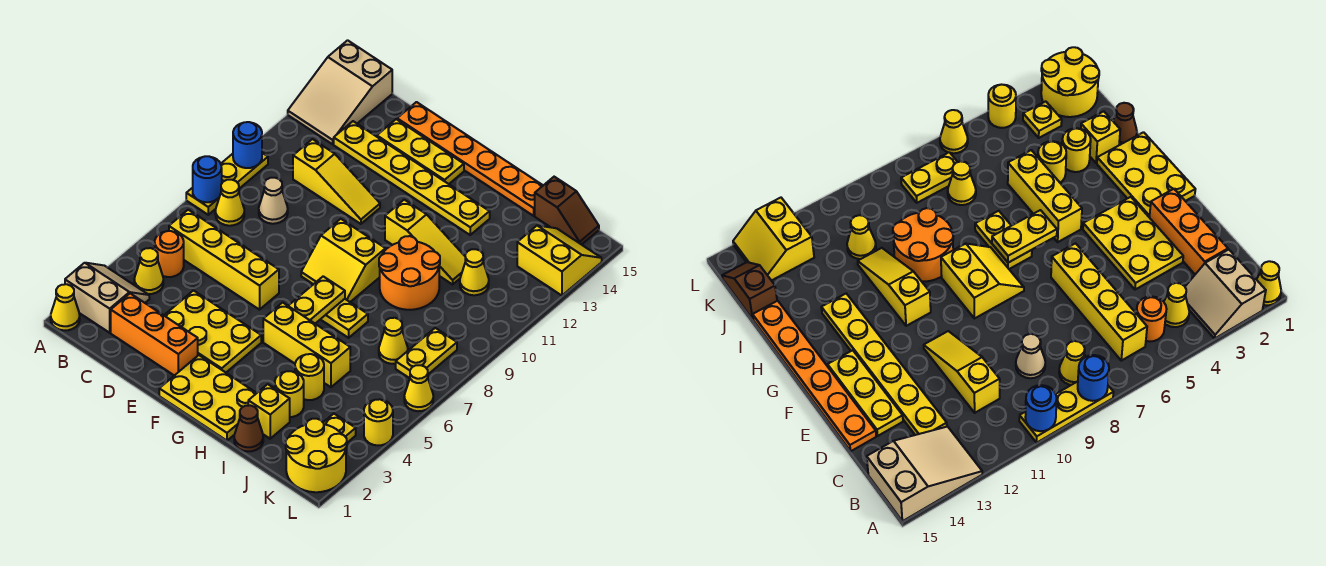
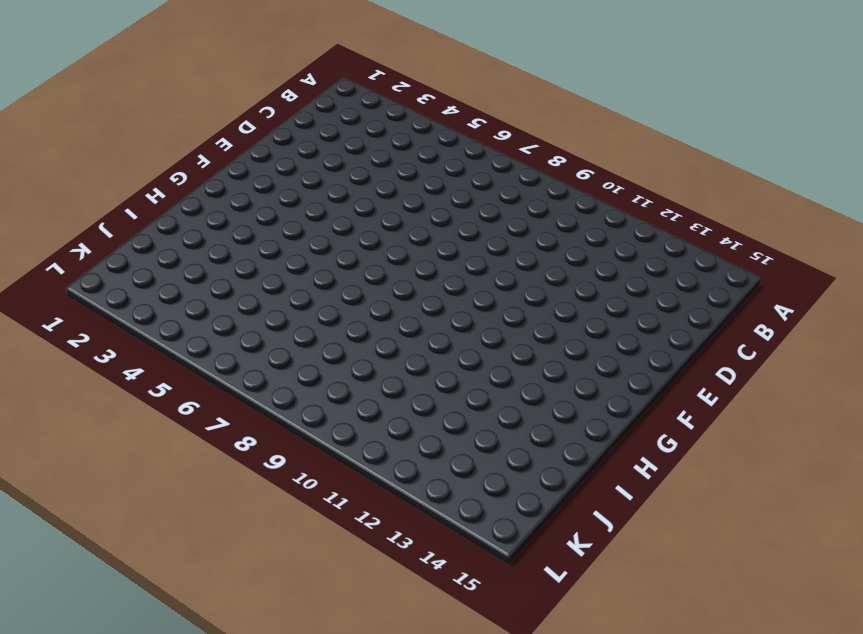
none -> yellow cone A1 level 1
none -> tan slope A2:B3 level 1 top 2
none -> yellow plate A8:A10 level 1
none -> tan slope A13:B15 level 1 top 15

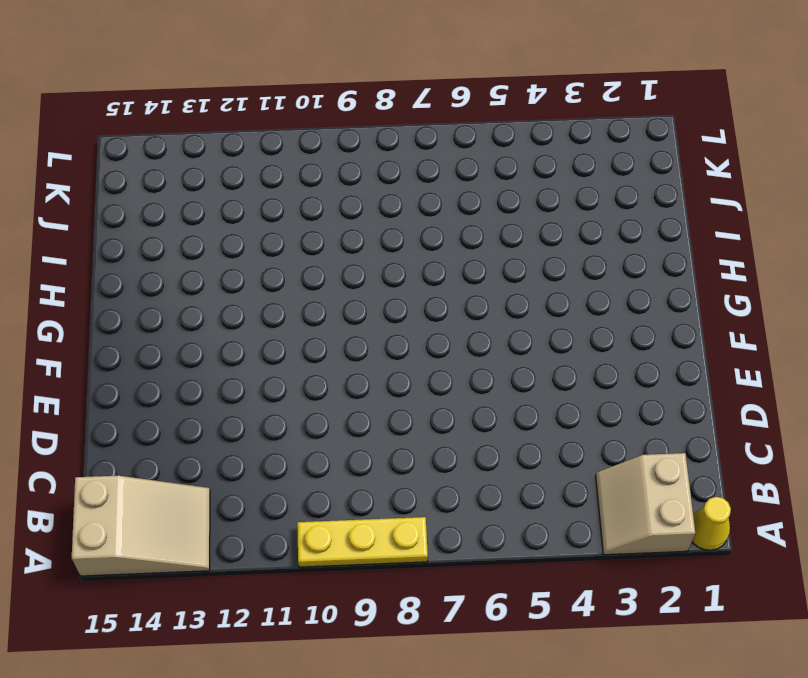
none -> yellow cone B4 level 1
none -> orange round brick B5 level 1
none -> yellow brick B6:E6 level 1
none -> yellow cone B8 level 1

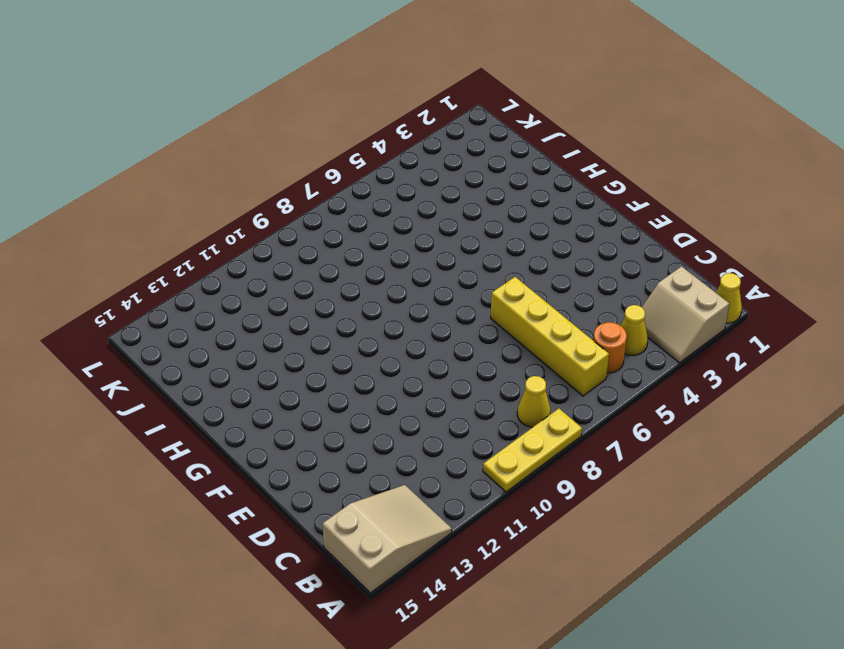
none -> orange brick C2:E2 level 1
none -> tan cone C9 level 1
none -> yellow slope C11:E11 level 1 top C
none -> yellow plate C13:H13 level 1

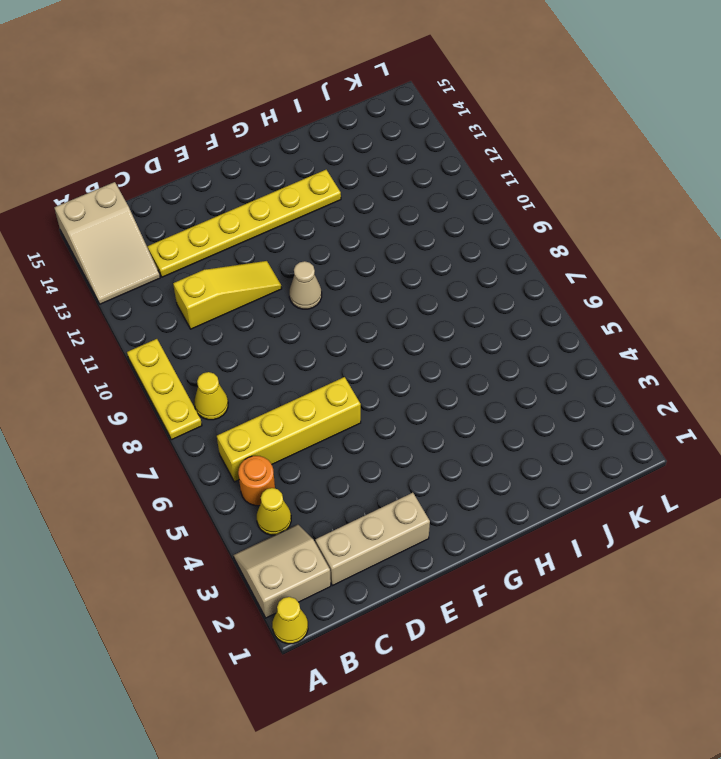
tan brick C2:E2 level 1 -> orange brick C2:E2 level 1
tan cone F10 level 1 -> tan cone C9 level 1
none -> yellow plate D3:F4 level 1
none -> yellow plate D14:F14 level 1
none -> orange plate D15:I15 level 1
none -> yellow plate F1:H2 level 1

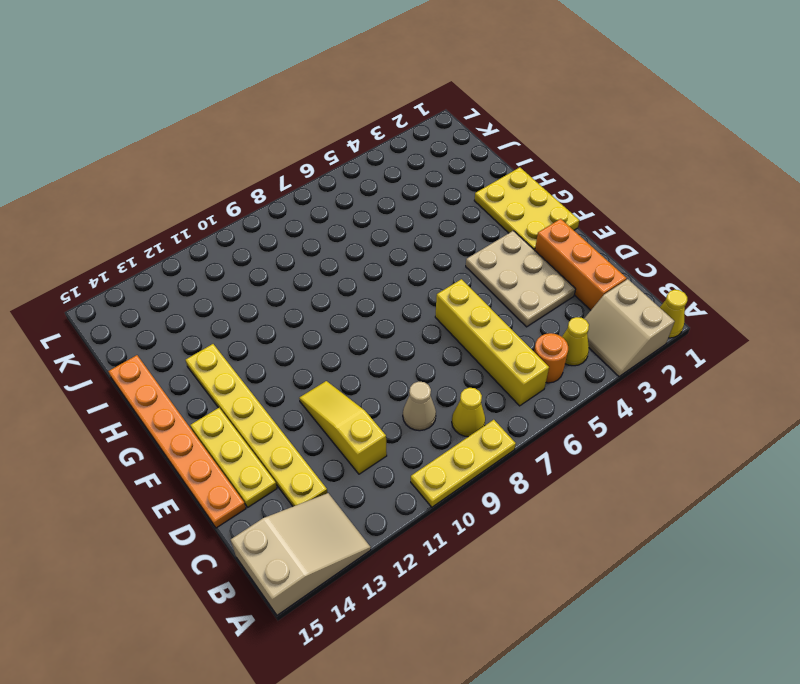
tan plate D3:F4 level 1 -> yellow plate D3:F4 level 1
none -> yellow slope F8:G9 level 1 top 9
none -> yellow brick G5:I5 level 1
none -> yellow plate G7:H7 level 1
none -> yellow slope G11:I11 level 1 top G

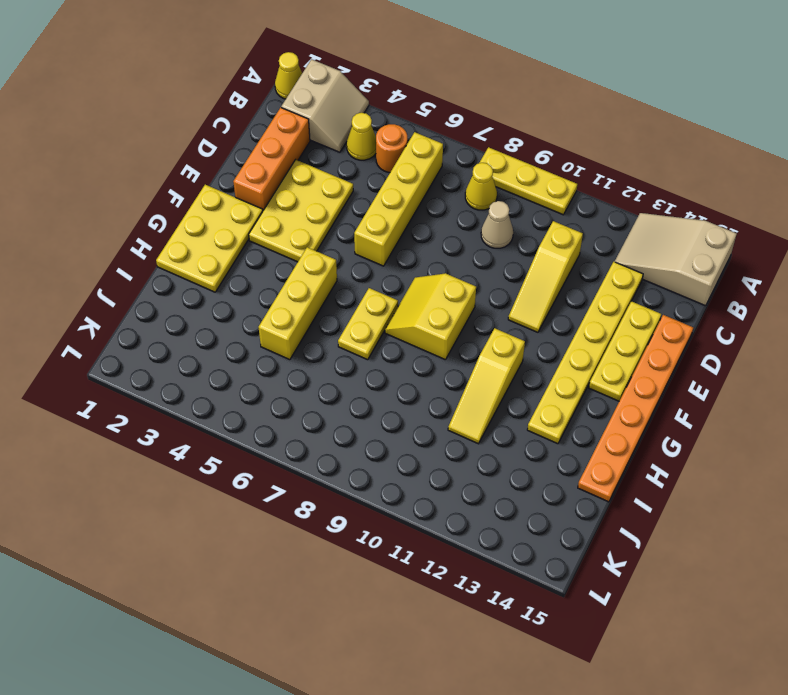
none -> orange round brick H9:I10 level 1
none -> brown cone I1 level 1
none -> yellow brick I2 level 1
none -> yellow round brick I3 level 1

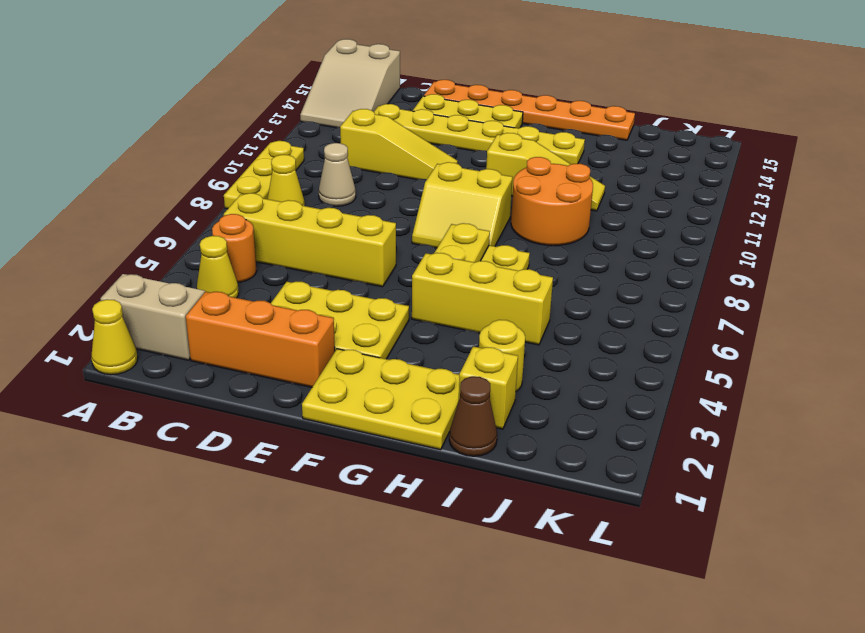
none -> yellow round brick I4 level 1
none -> yellow cone J7 level 1
none -> yellow cone J11 level 1
none -> brown slope J15:K15 level 1 top J

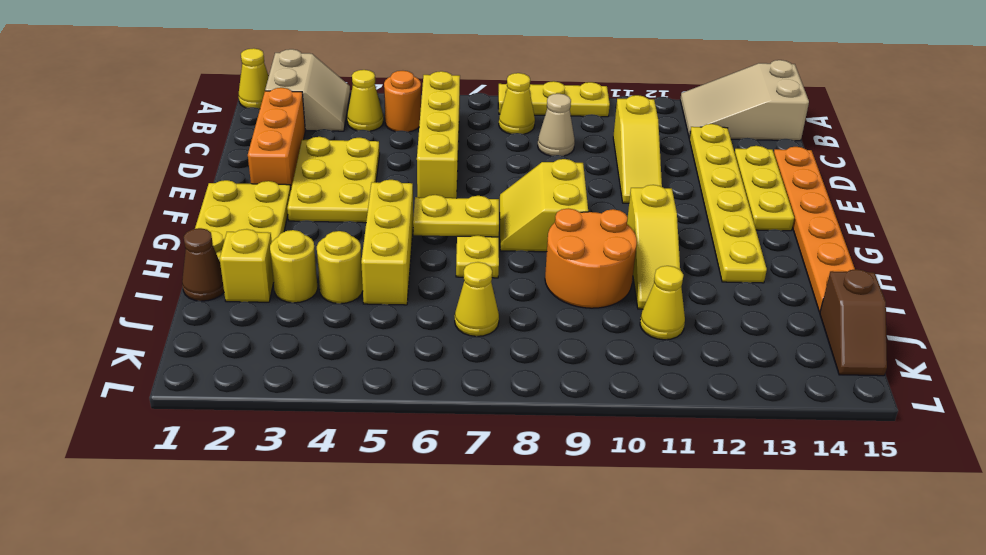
none -> yellow round brick K1:L2 level 1
none -> yellow plate K3 level 1
none -> yellow plate K7:K8 level 1
none -> yellow slope K13:L14 level 1 top 13

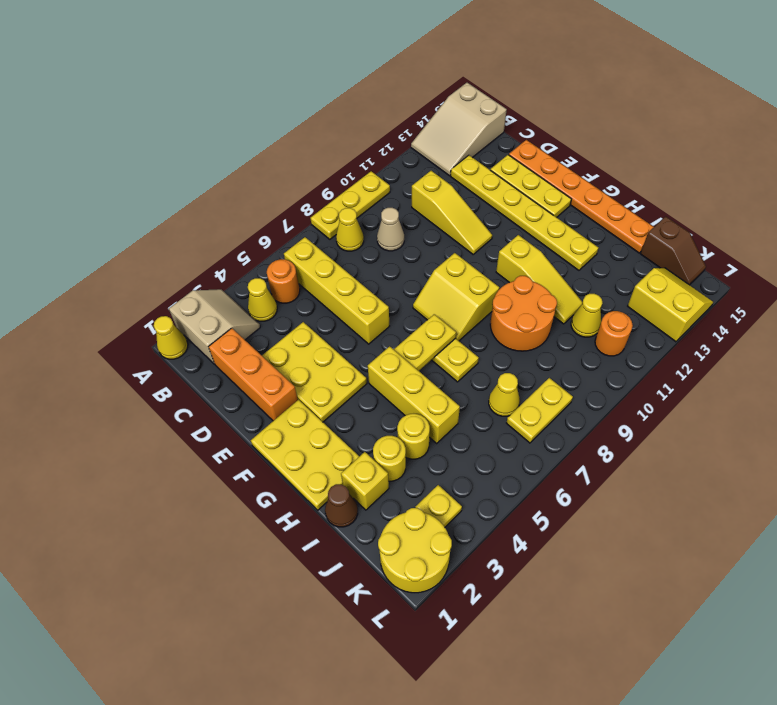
orange round brick K11 level 1 -> none
none -> yellow round brick L4 level 1
none -> yellow cone L6 level 1
none -> blue round brick A8 level 2
none -> blue round brick A10 level 2

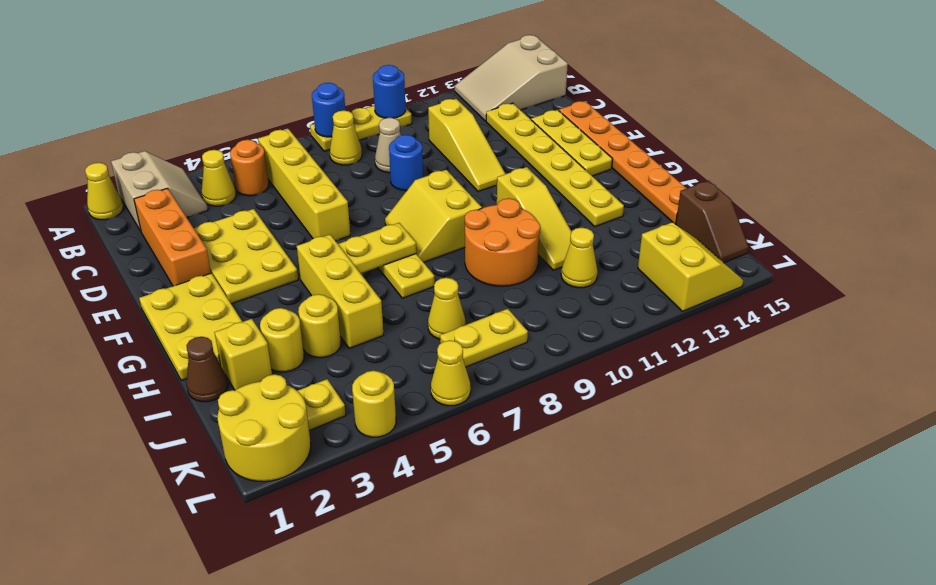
blue round brick D9 level 1 -> none

